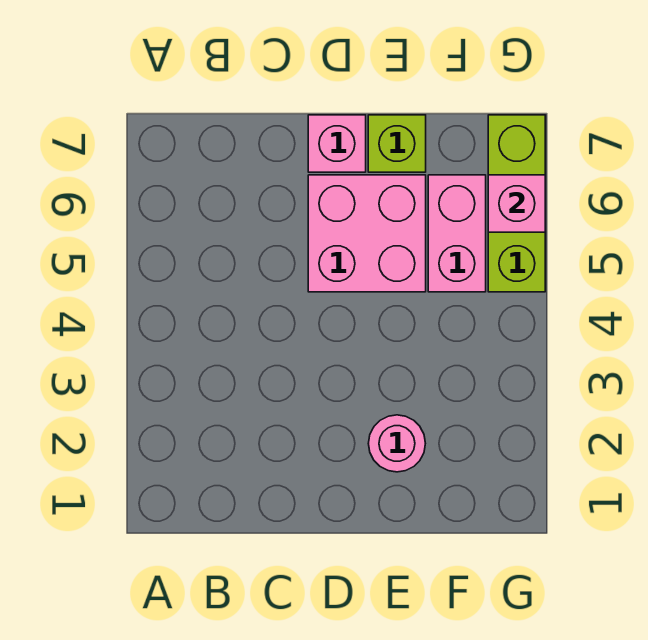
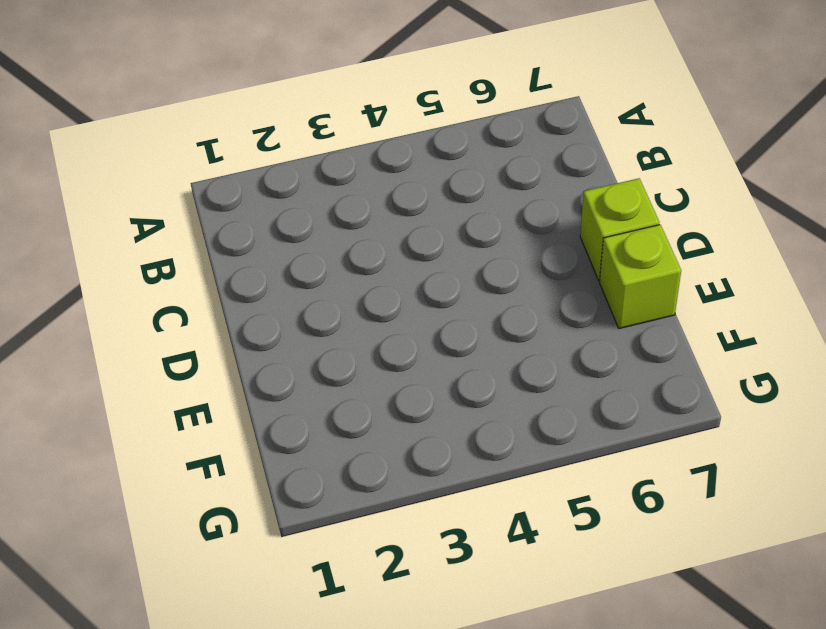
lime brick D7 level 1 -> pink brick D7 level 1
none -> pink brick D5:E6 level 1
none -> pink round brick E2 level 1

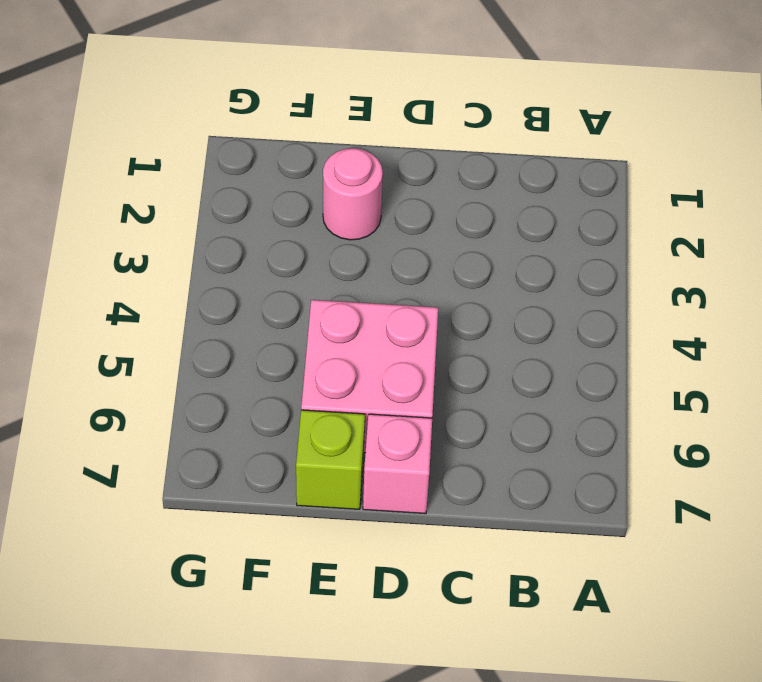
none -> pink brick F5:F6 level 1
none -> lime brick G5:G7 level 1

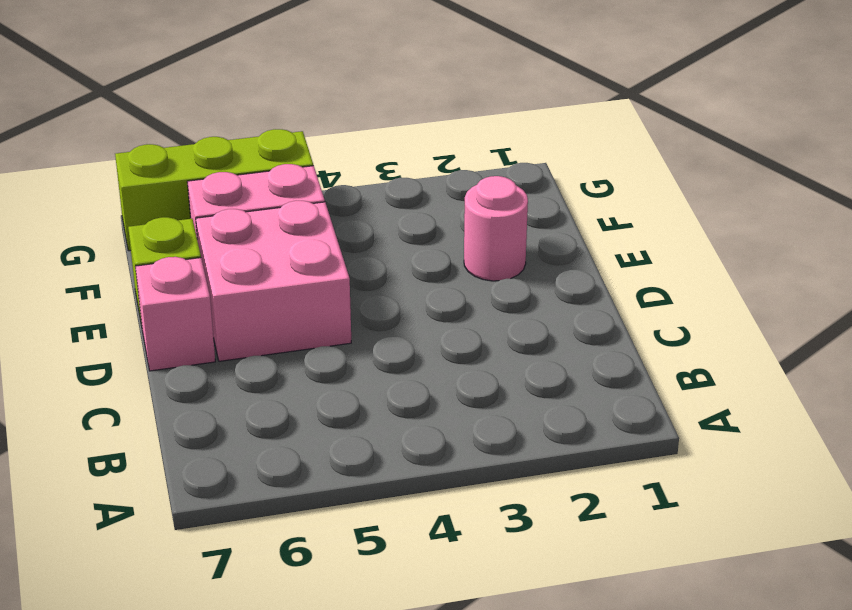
none -> pink brick G6 level 2

